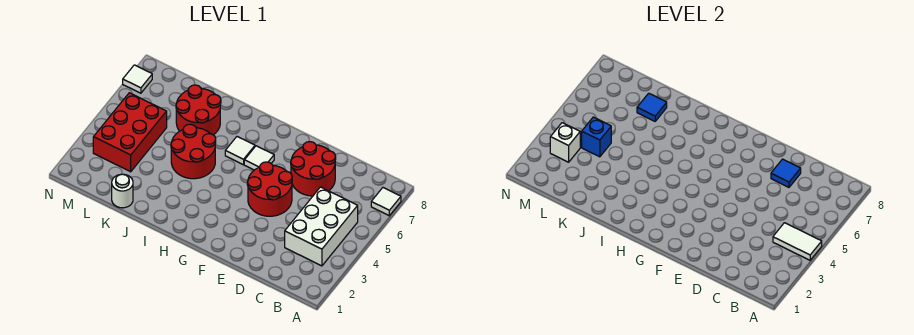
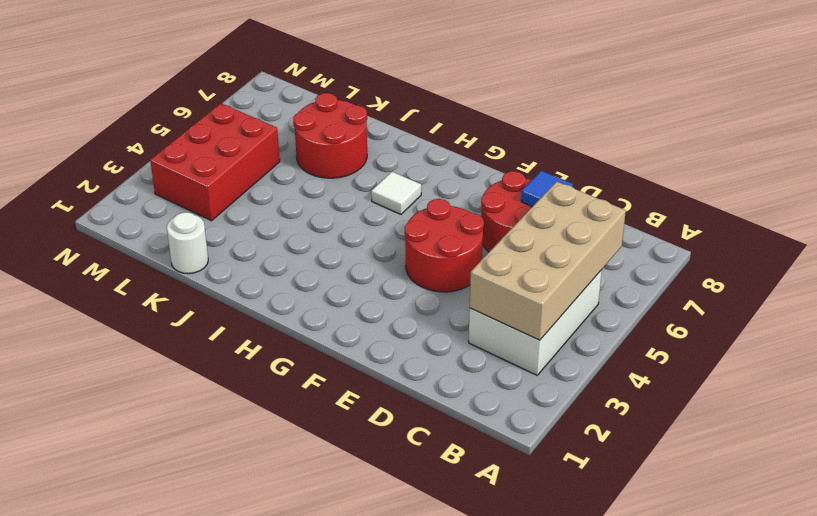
tan brick B3:C6 level 2 -> white tile A4:B4 level 2
none -> white tile A7 level 1
none -> white tile G6 level 1
none -> red round brick I4:J5 level 1

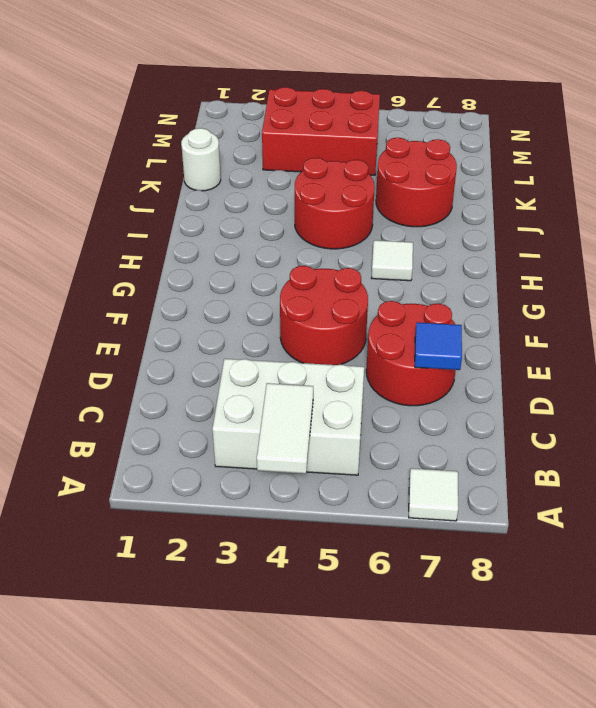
none -> white tile G6 level 1
none -> white tile N7 level 1
none -> blue tile K7 level 2

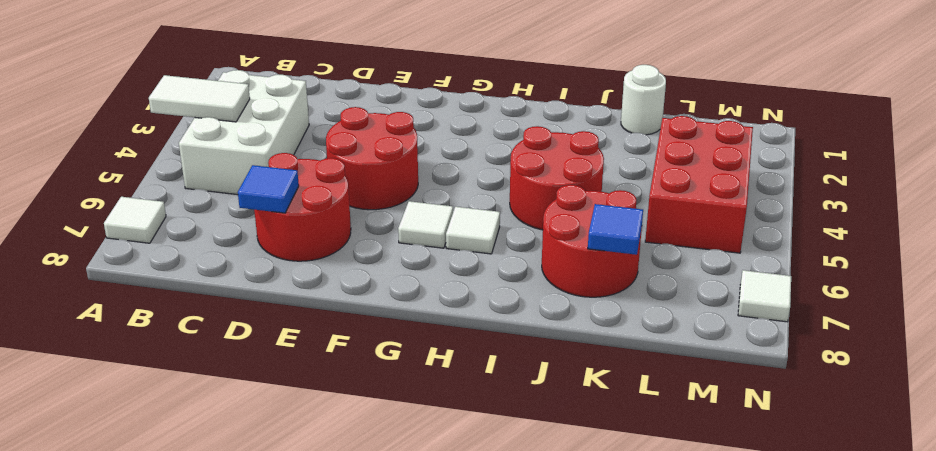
none -> blue brick L4 level 2
none -> white brick M3 level 2

